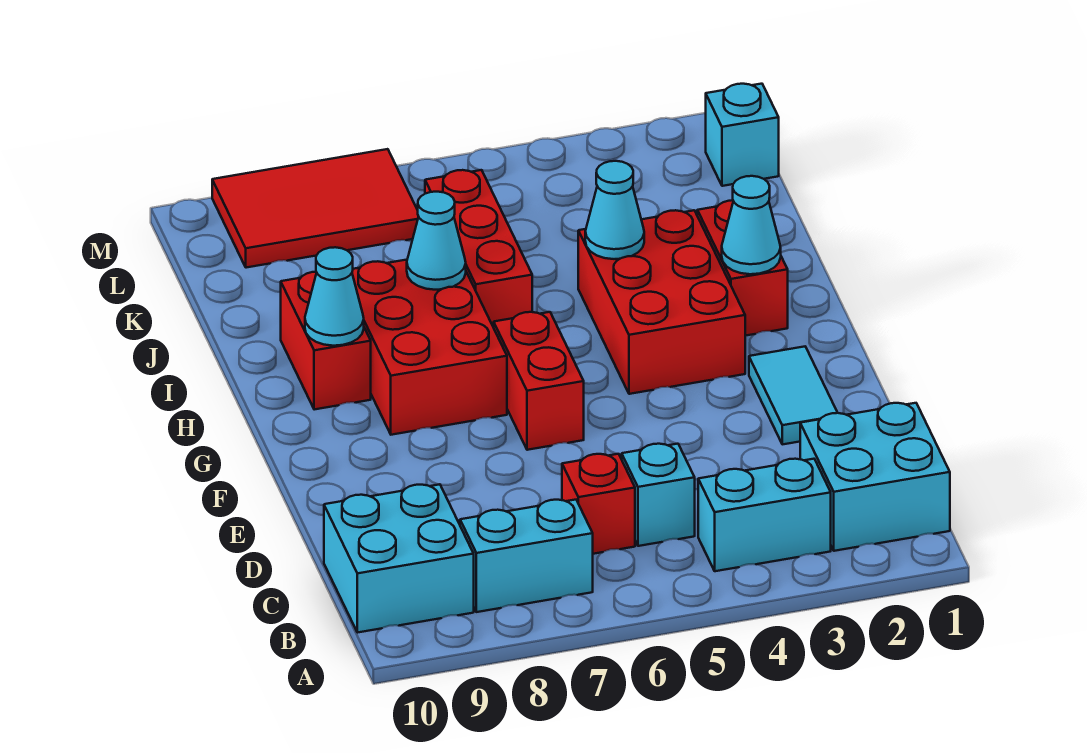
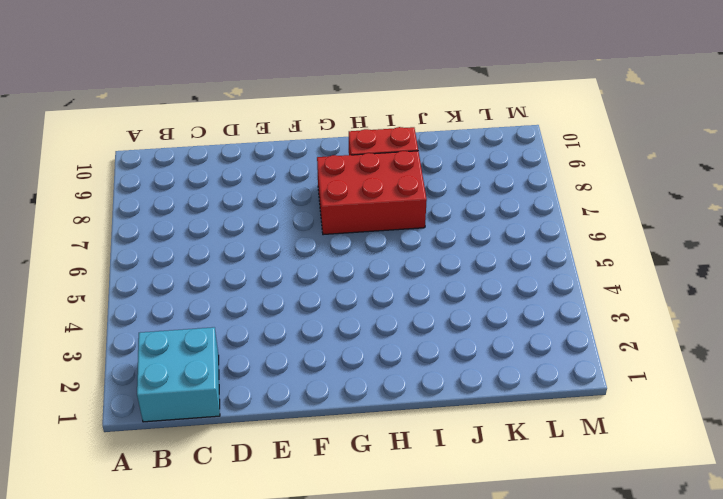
none -> cyan brick B3:B4 level 1
none -> cyan brick B7:B8 level 1
none -> cyan brick B9:C10 level 1

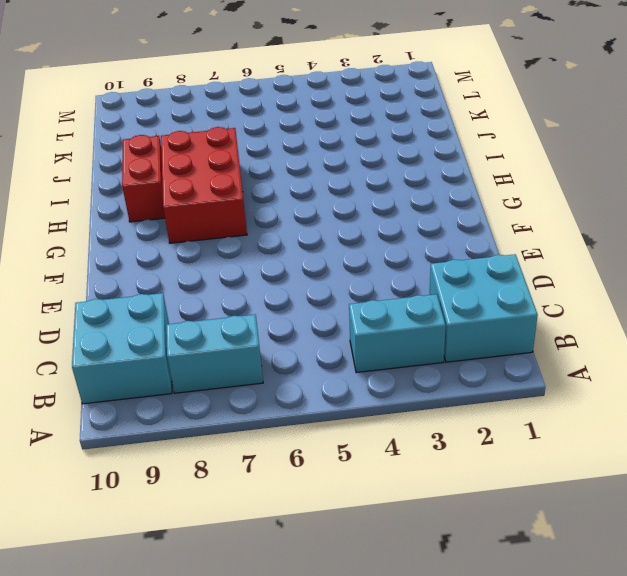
none -> cyan brick C5 level 1
none -> red brick C6 level 1
none -> cyan tile E2:F2 level 1

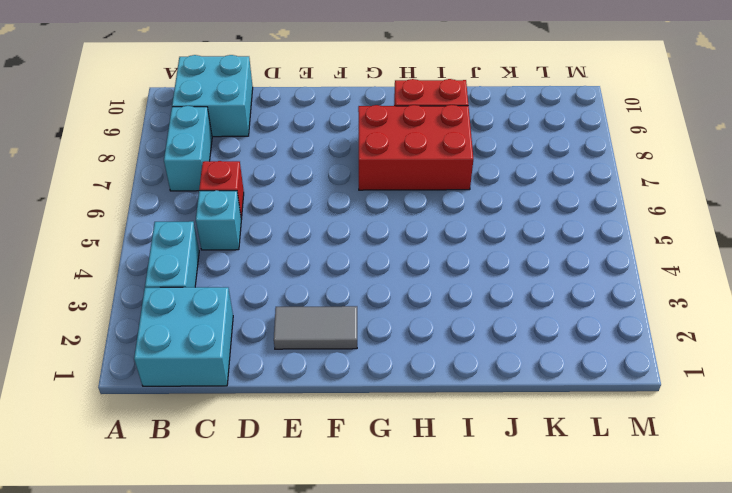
grey tile E2:F2 level 1 -> cyan tile E2:F2 level 1
none -> red brick F6:G6 level 1
none -> red brick G3:I4 level 1
none -> red brick H2:I2 level 1

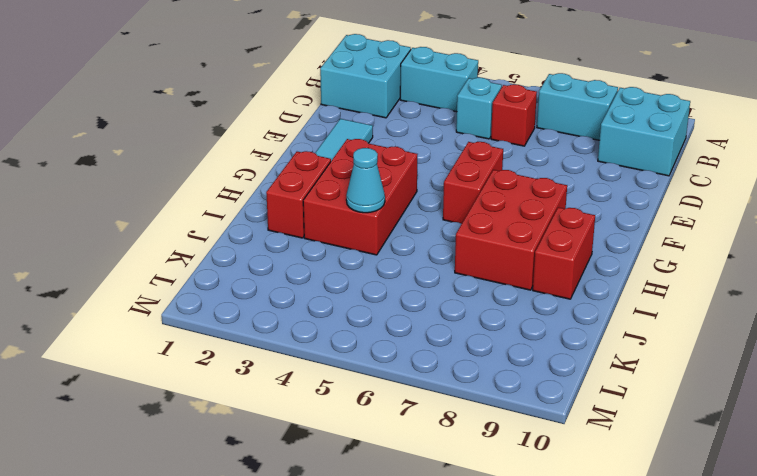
none -> red brick I6:K6 level 1
none -> cyan brick L1 level 1
none -> red tile L7:M9 level 1

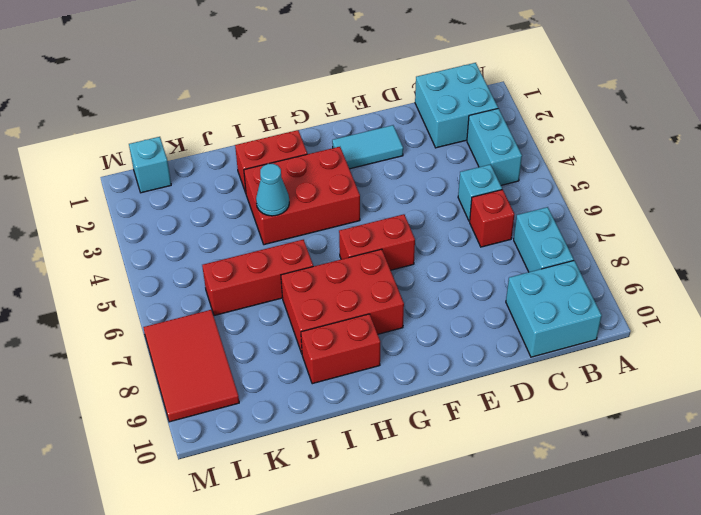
none -> cyan cone H2 level 2
none -> cyan cone H9 level 2
none -> cyan cone I7 level 2

